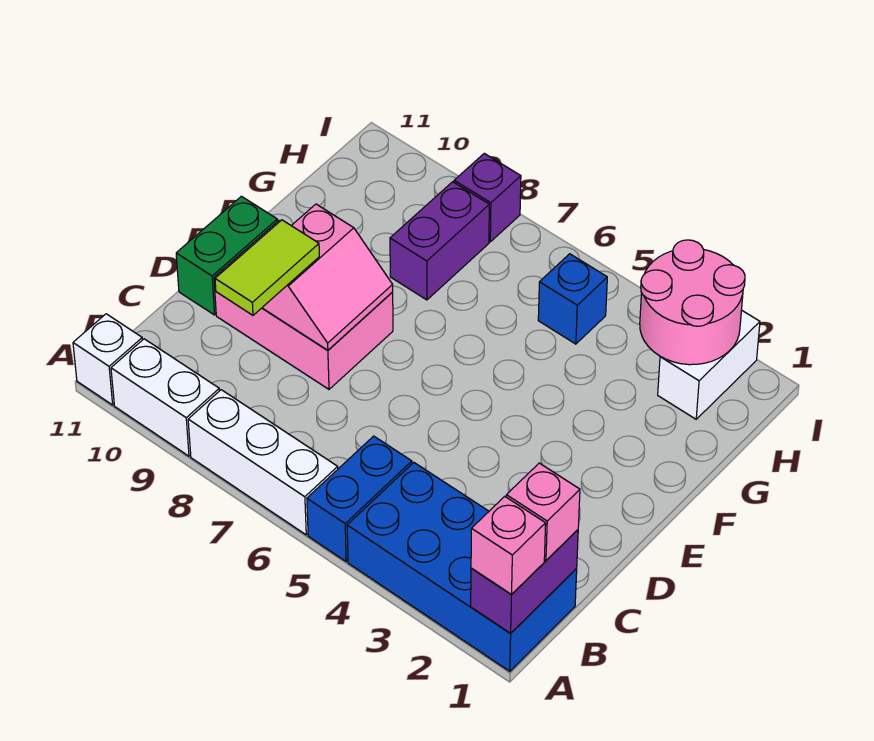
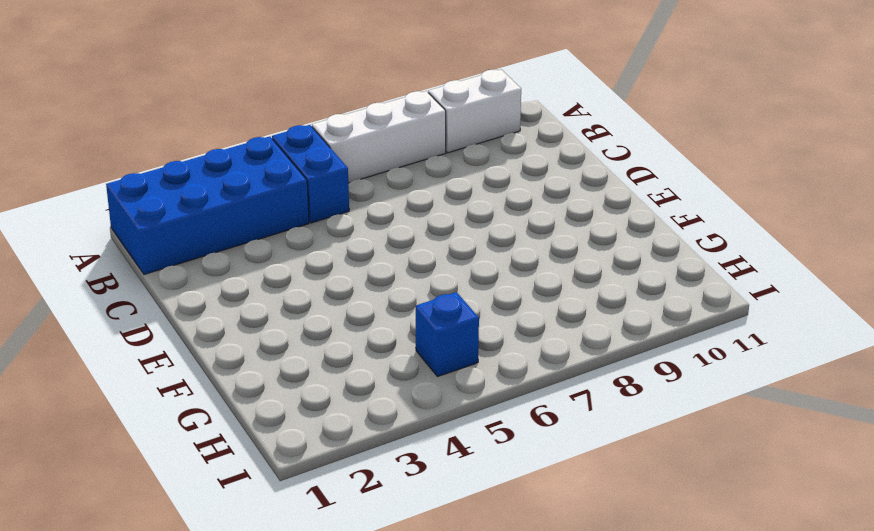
none -> white brick A11 level 1
none -> pink brick D8:E10 level 1
none -> green brick D11:E11 level 1

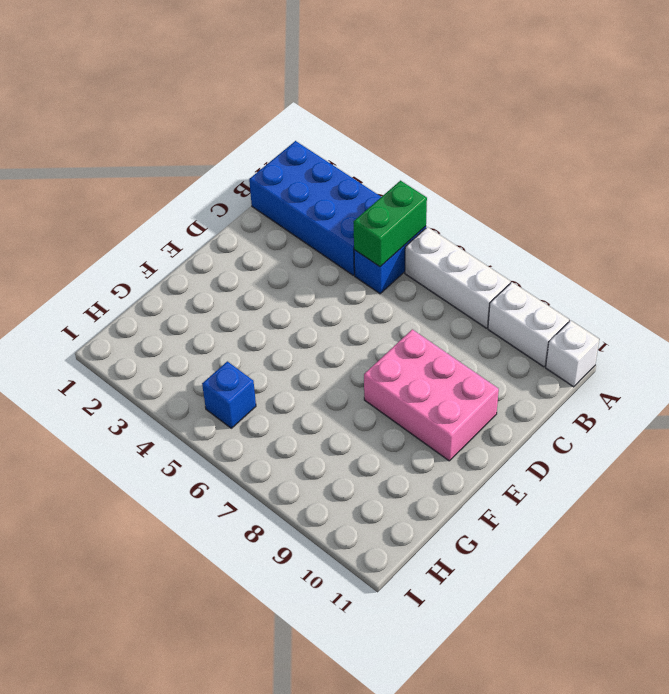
green brick A5:B5 level 2 -> green brick D11:E11 level 1
none -> purple brick G8:H8 level 1
none -> white brick H2:I2 level 1
none -> purple brick I8 level 1

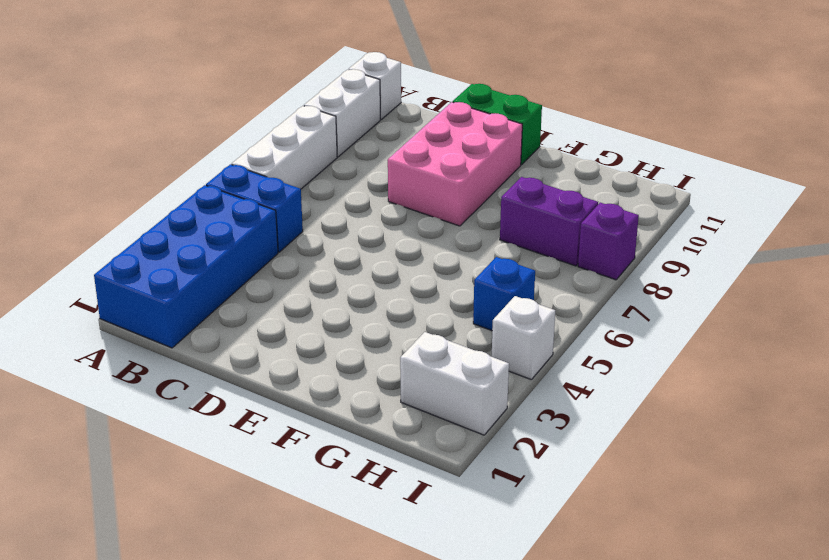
white brick I4 level 1 -> none
none -> purple brick A1:B1 level 2
none -> pink slope D8:E9 level 2 top 9
none -> pink round brick H2:I3 level 2

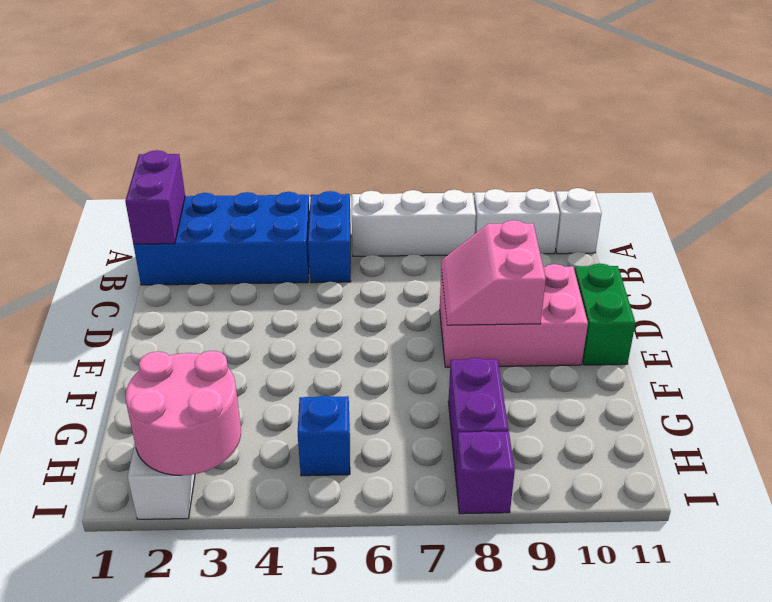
none -> pink brick A1 level 3
none -> pink brick B1 level 3
none -> lime tile C9:D9 level 3

